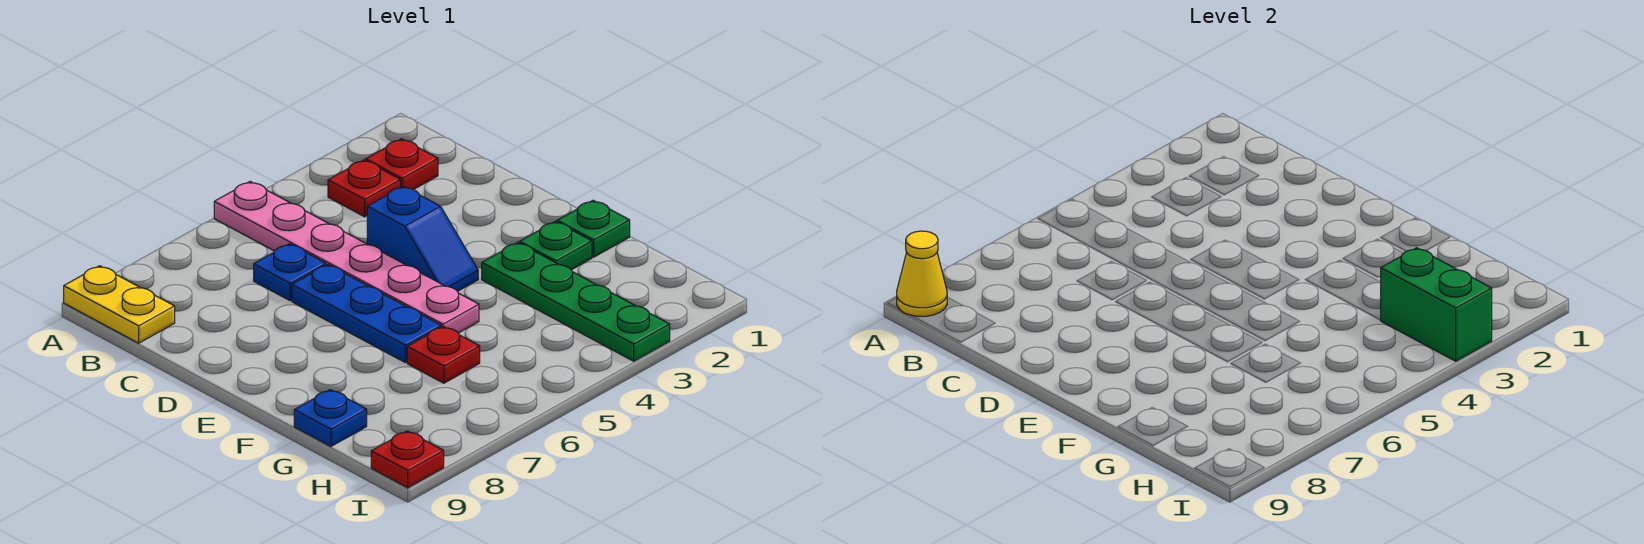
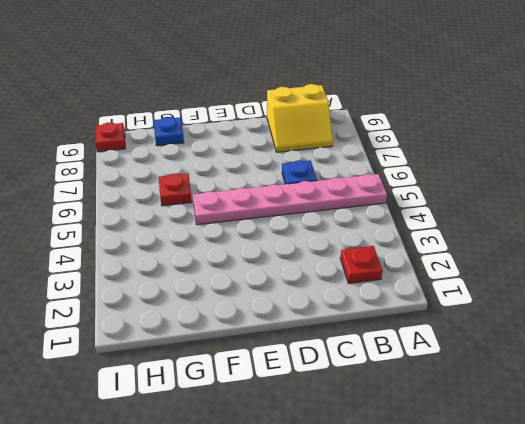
yellow slope B8:C9 level 1 top 9 -> yellow plate A9:B9 level 1
none -> red plate B3 level 1
none -> blue slope D4:E4 level 1 top D
none -> blue plate D6:F6 level 1

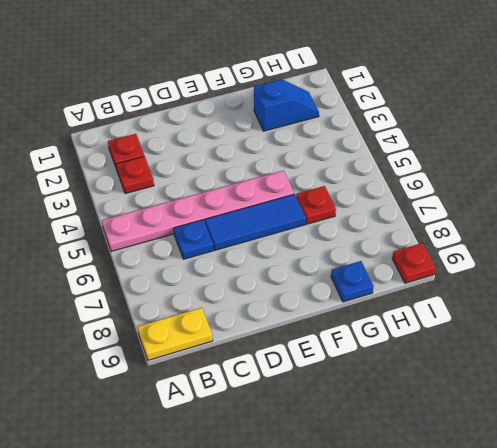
blue tile D6:F6 level 1 -> blue plate D6:F6 level 1
blue slope G2:H2 level 1 top G -> blue slope D4:E4 level 1 top D
none -> green plate F1 level 1
none -> green plate F2 level 1
none -> green plate F3:I3 level 1

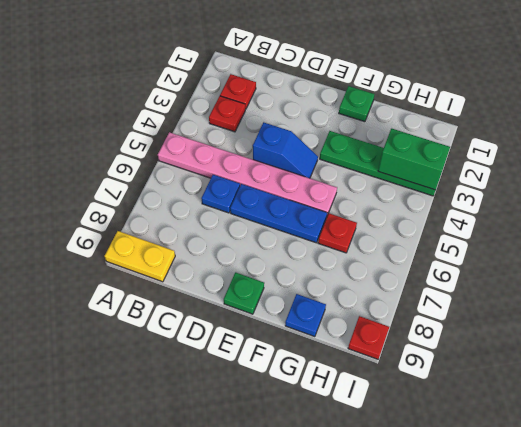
green plate E9 level 1 -> green plate F2 level 1
none -> yellow cone A9 level 2

